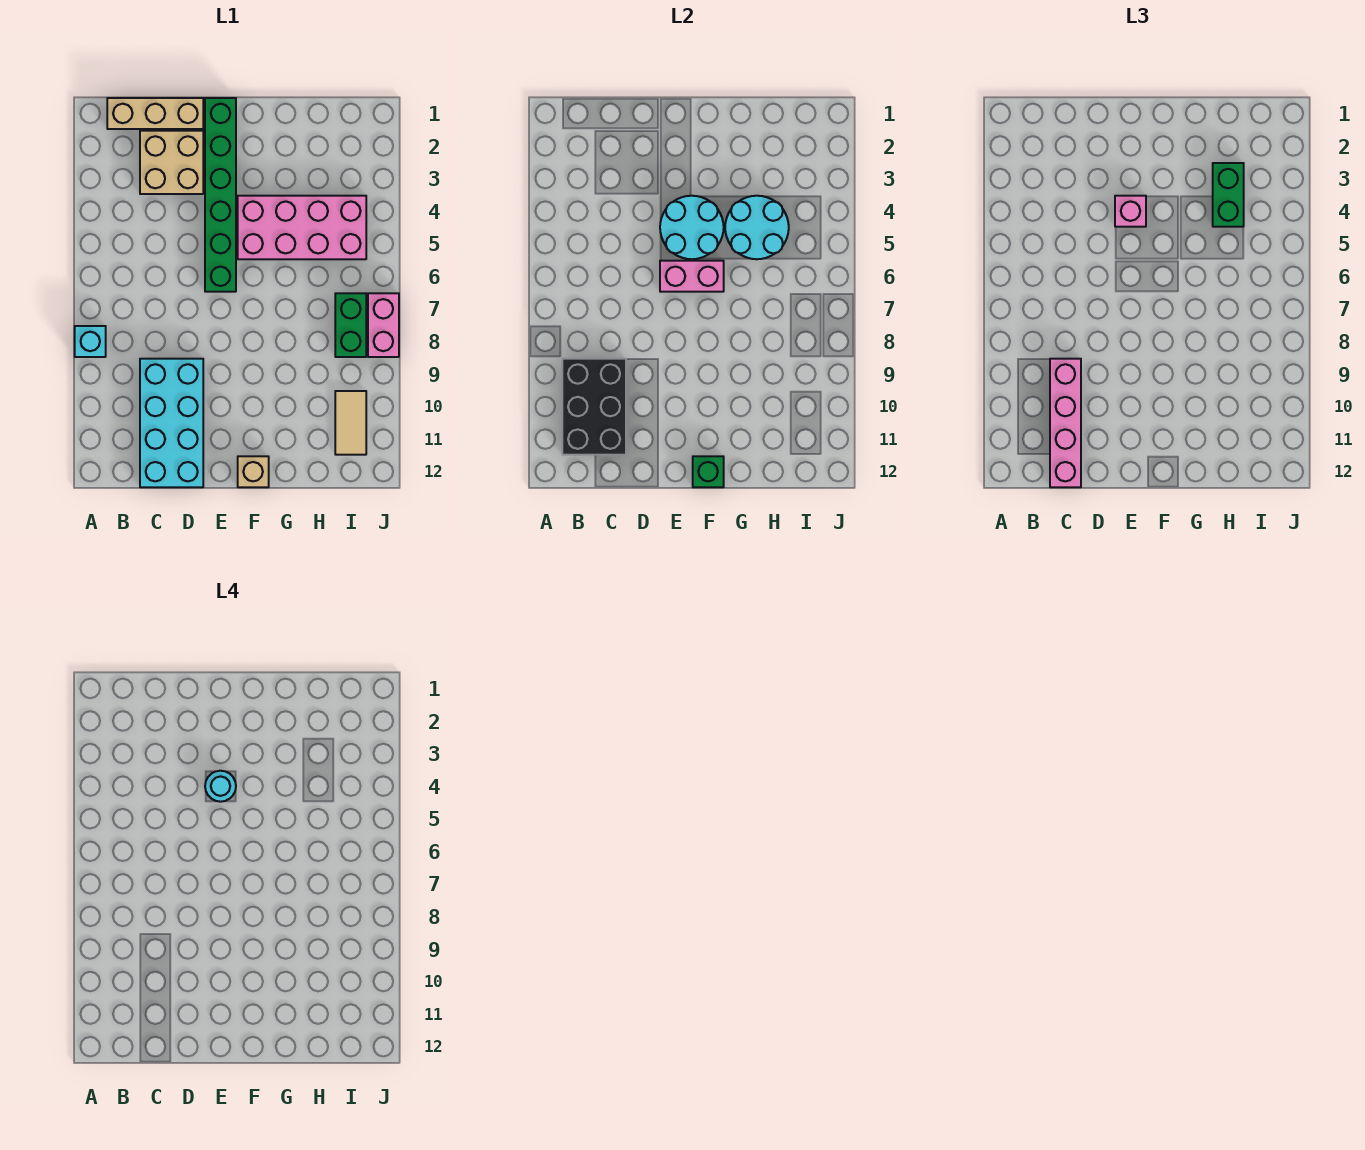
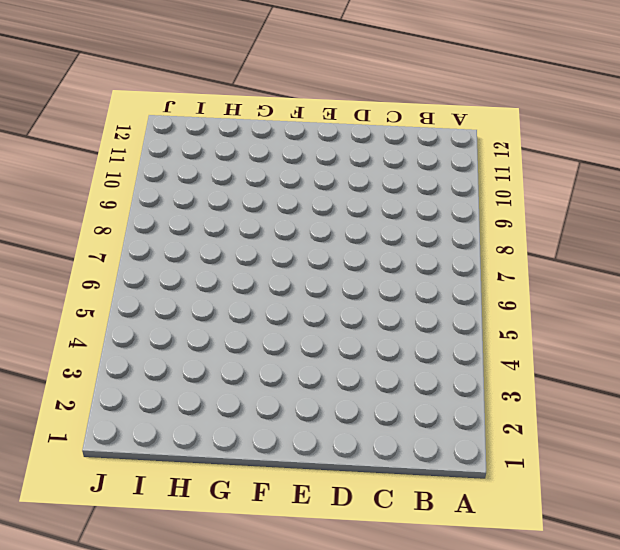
none -> cyan brick A8 level 1
none -> tan brick B1:D1 level 1
none -> tan brick C2:D3 level 1

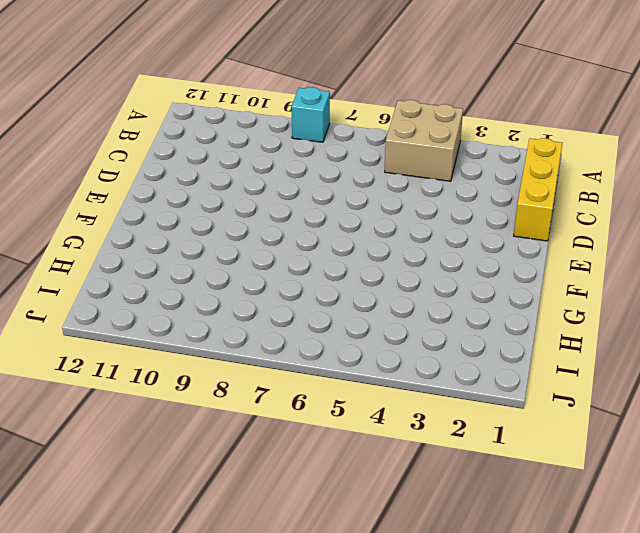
tan brick A4:B5 level 1 -> tan brick C2:D3 level 1
yellow brick B1:D1 level 1 -> tan brick B1:D1 level 1
none -> cyan brick C9:D12 level 1
none -> green brick E1:E6 level 1
none -> pink brick F4:I5 level 1

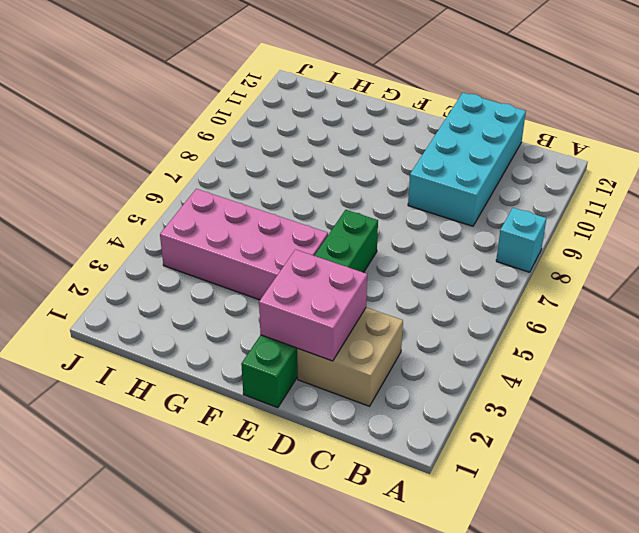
pink brick D2:E3 level 2 -> none
none -> tan brick B1:D1 level 1
none -> tan brick F12 level 1
none -> green brick I7:I8 level 1

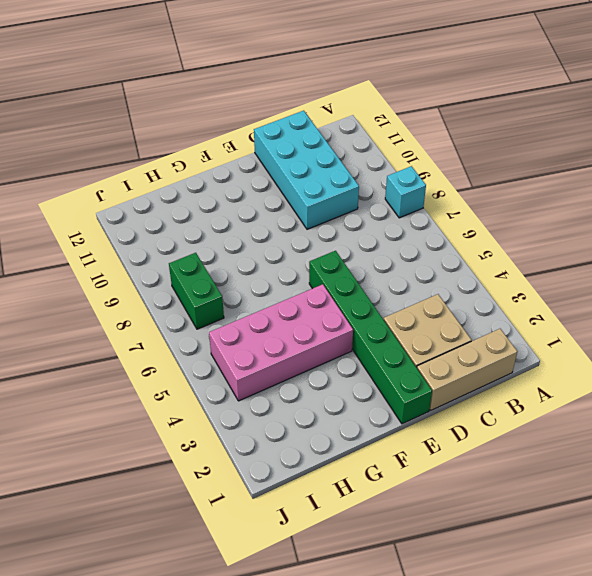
none -> tan brick F12 level 1
none -> tan tile I10:I11 level 1
none -> pink brick J7:J8 level 1

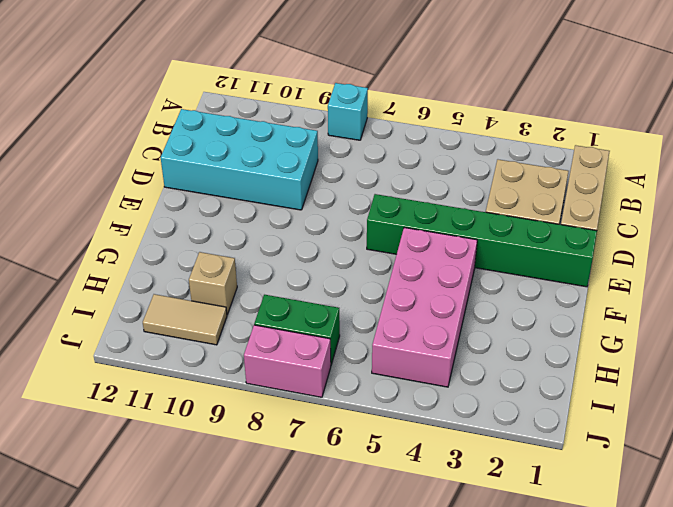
tan brick H10 level 1 -> tan brick F12 level 1
none -> black brick B9:C11 level 2
none -> cyan round brick E4:F5 level 2
none -> pink brick E6:F6 level 2

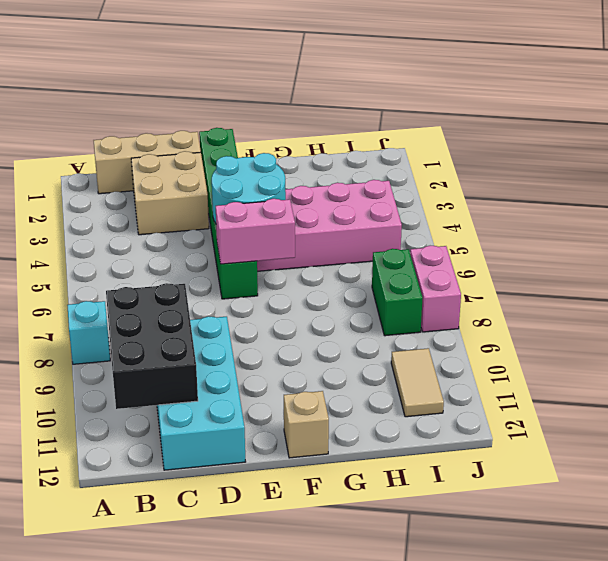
none -> green brick F12 level 2
none -> cyan round brick G4:H5 level 2
none -> pink brick C9:C12 level 3

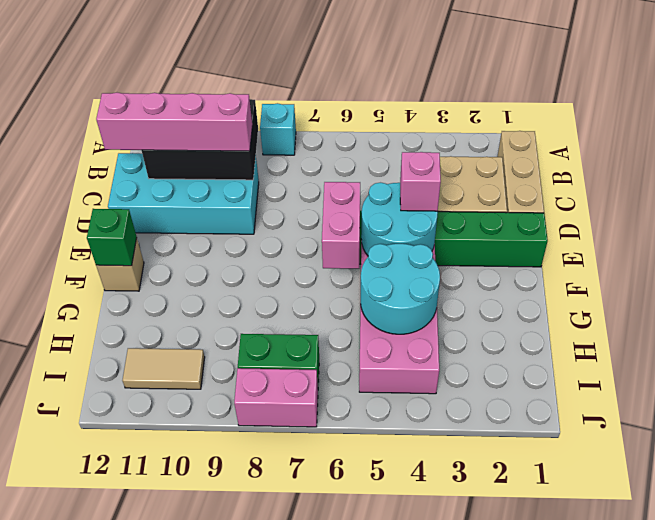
none -> green brick H3:H4 level 3
none -> cyan round brick E4 level 4

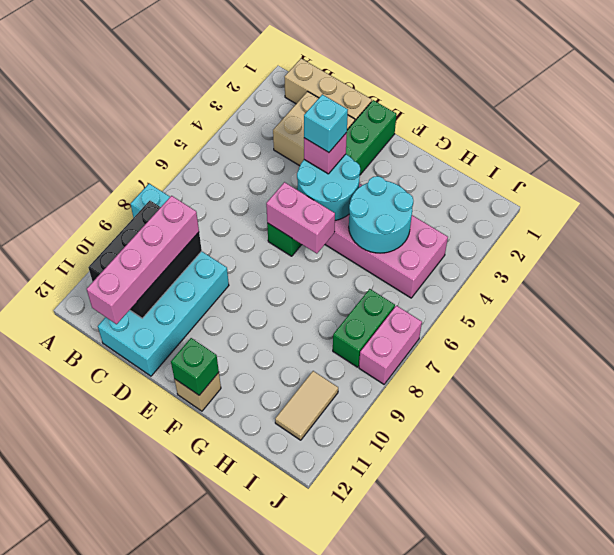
cyan brick E4 level 4 -> cyan round brick E4 level 4
none -> green brick H3:H4 level 3

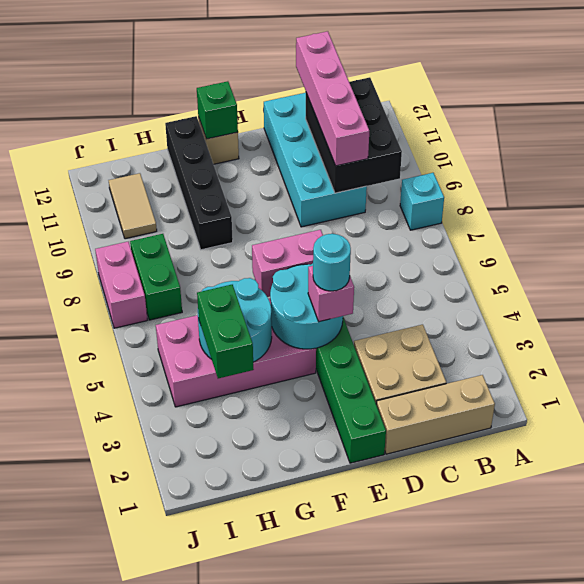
black brick G9:G12 level 1 -> none

